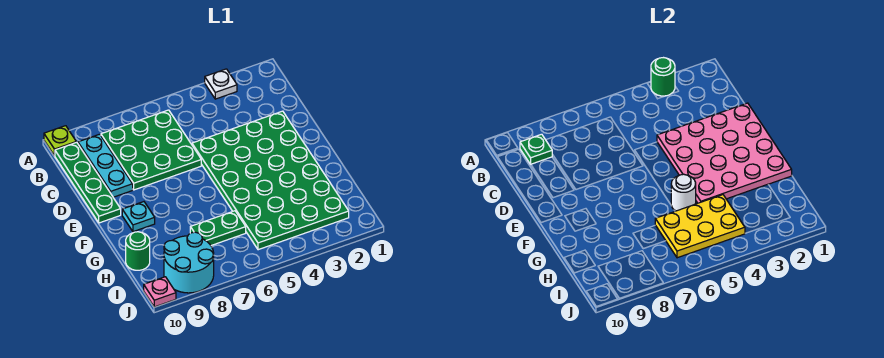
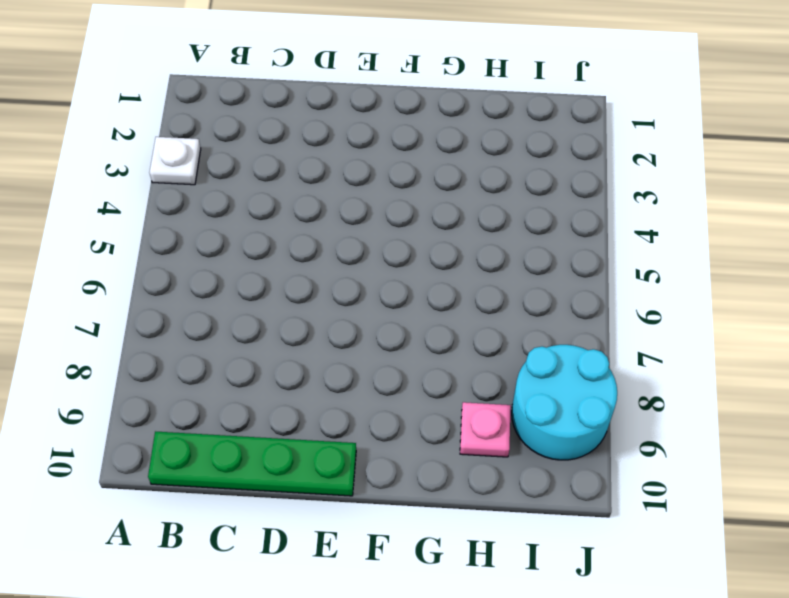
pink plate H9 level 1 -> pink plate J10 level 1
none -> lime plate A10 level 1
none -> green plate B6:D8 level 1
none -> cyan plate B9:D9 level 1

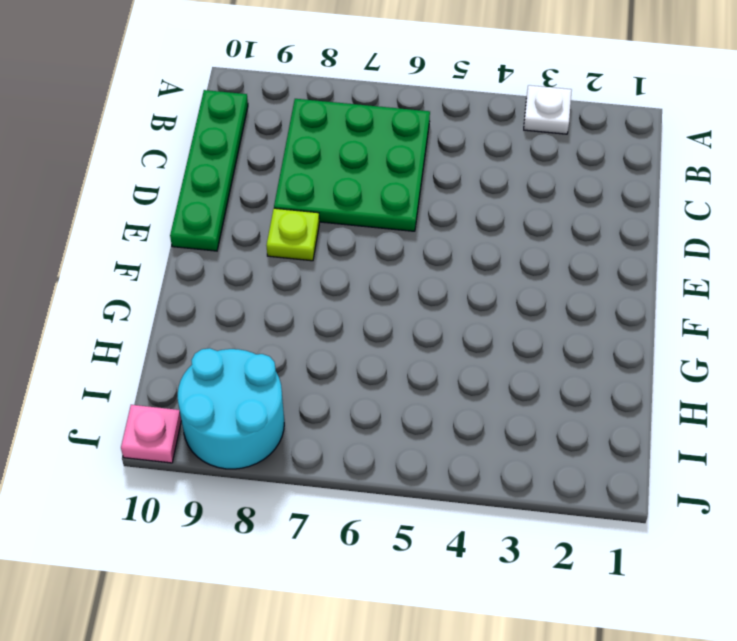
lime plate E8 level 1 -> lime plate A10 level 1
none -> cyan plate B9:D9 level 1
none -> green plate D2:I5 level 1
none -> cyan plate F9 level 1

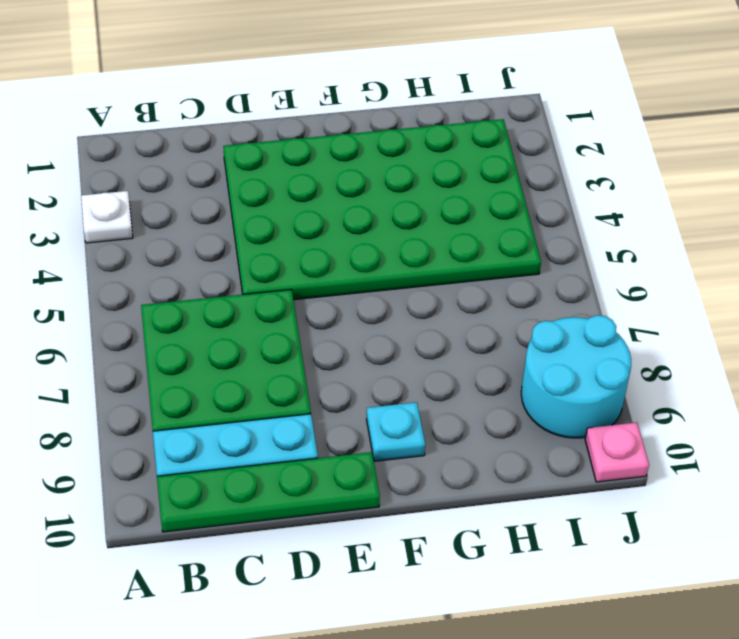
none -> lime plate A10 level 1
none -> green plate H6:H7 level 1
none -> green round brick H10 level 1

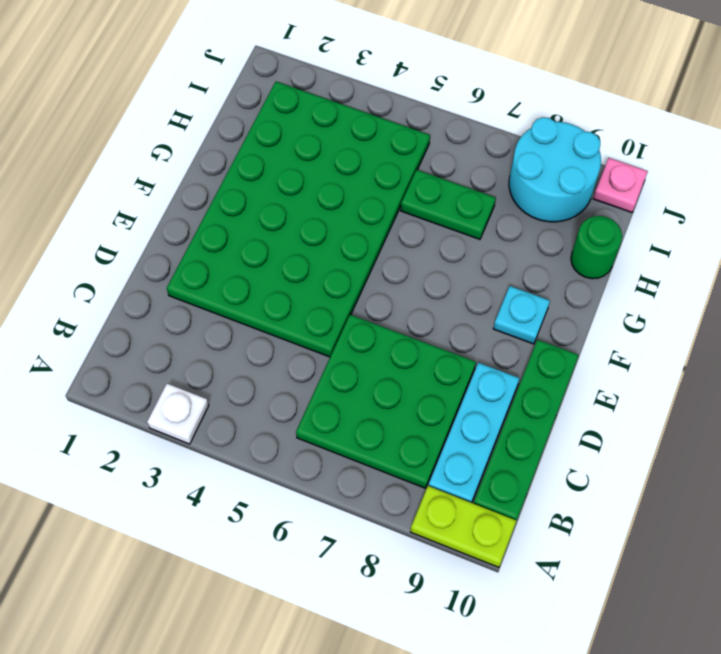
lime plate A9:A10 level 1 -> lime plate A10 level 1
none -> green round brick A3 level 2
none -> green plate B9 level 2
none -> pink plate D1:G4 level 2

